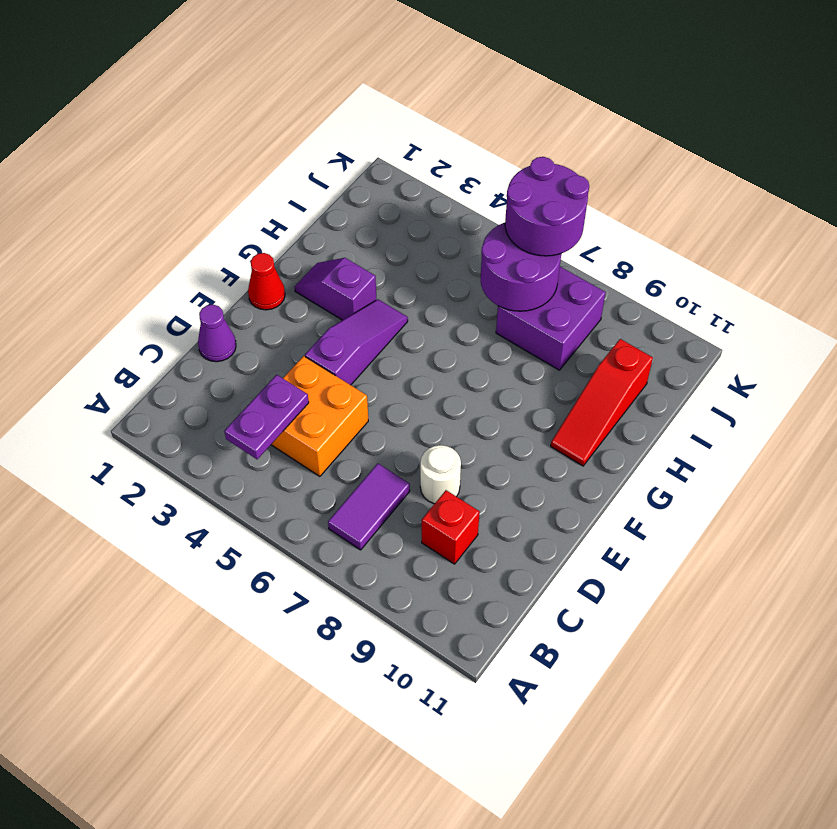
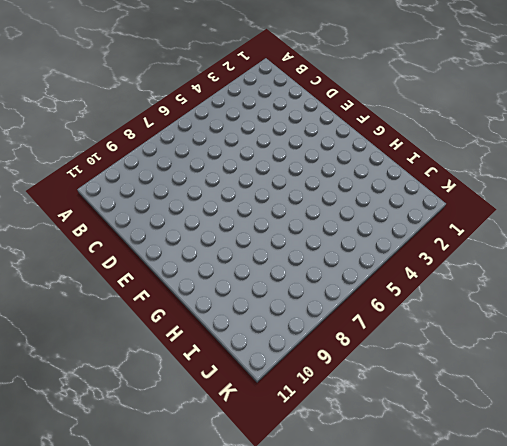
none -> purple tile B7:C7 level 1
none -> orange brick C4:D5 level 1
none -> red brick C9 level 1

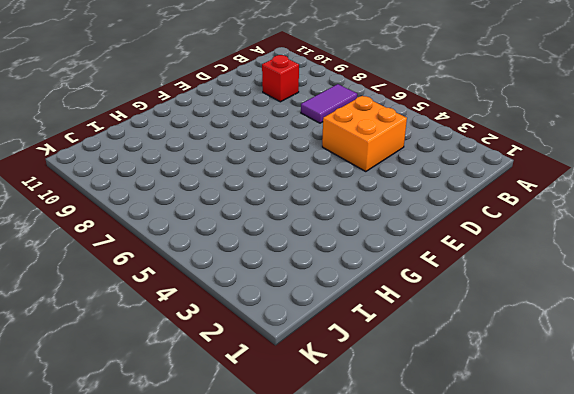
none -> purple cone D1 level 1
none -> white round brick D8 level 1
none -> purple slope E4:G4 level 1 top E

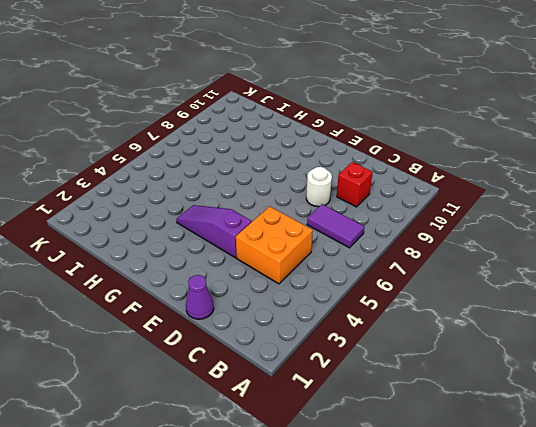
none -> red cone F1 level 1
none -> purple slope G2:G3 level 1 top 3
none -> red slope G10:I10 level 1 top I

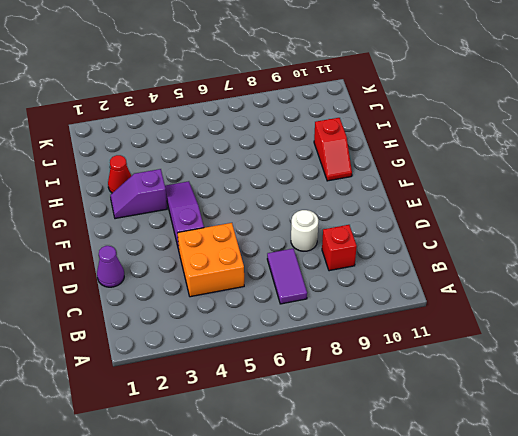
red slope G10:H10 level 1 top H -> red slope G10:I10 level 1 top I
red cone H2 level 1 -> red cone F1 level 1
none -> purple brick I7:J8 level 1
none -> purple plate B4:C4 level 2
none -> purple round brick I6:J7 level 2

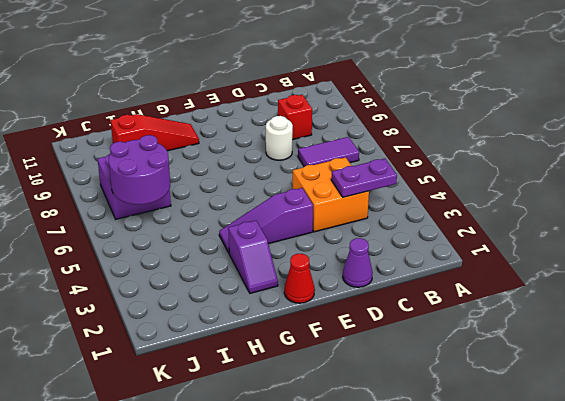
none -> purple round brick J6:K7 level 3

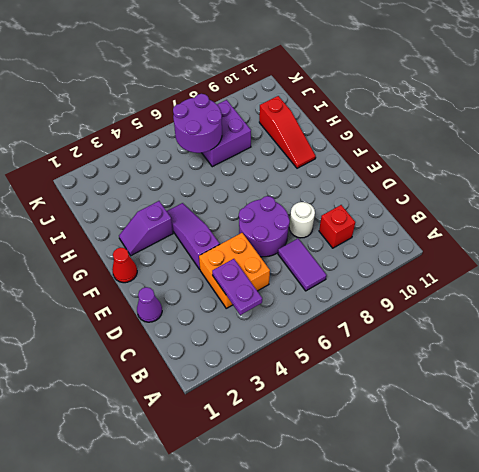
purple round brick D6:E7 level 1 -> purple round brick J6:K7 level 3

